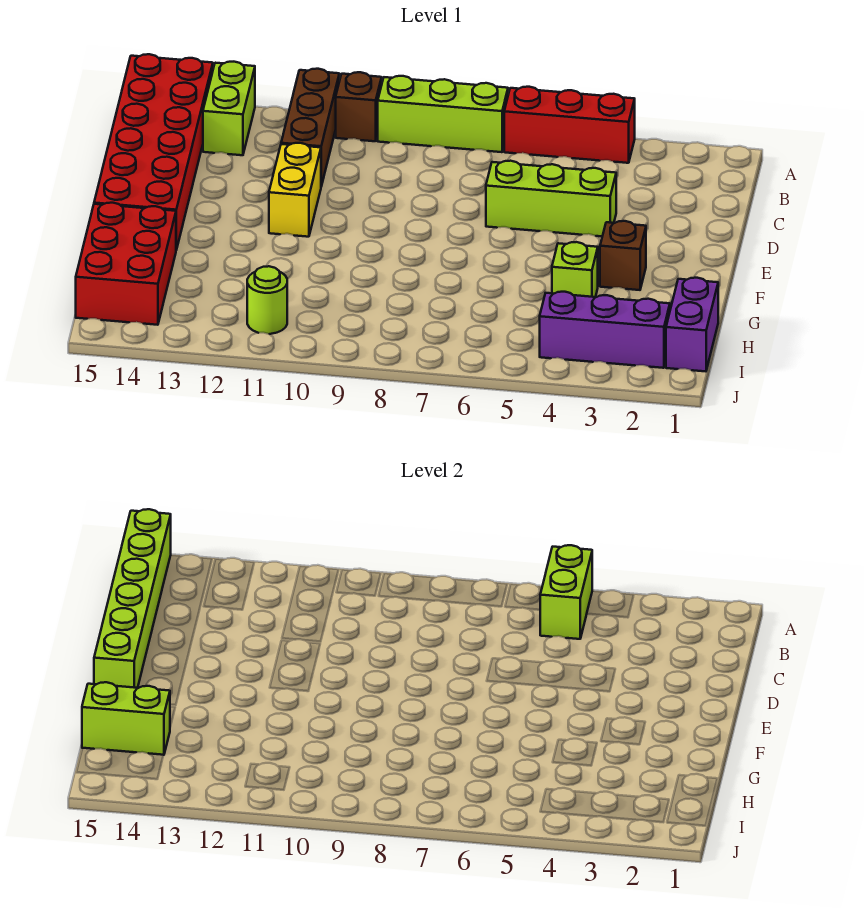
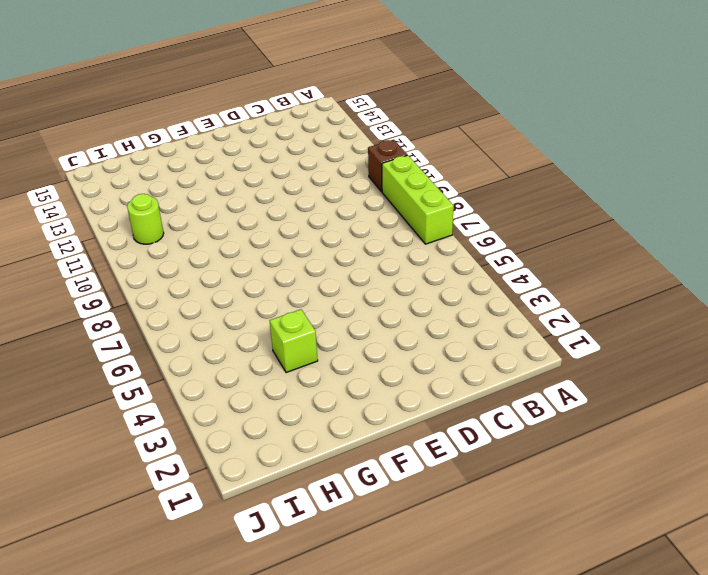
none -> red brick A4:A6 level 1
none -> brown brick A11:C11 level 1
none -> lime brick A13:B13 level 1

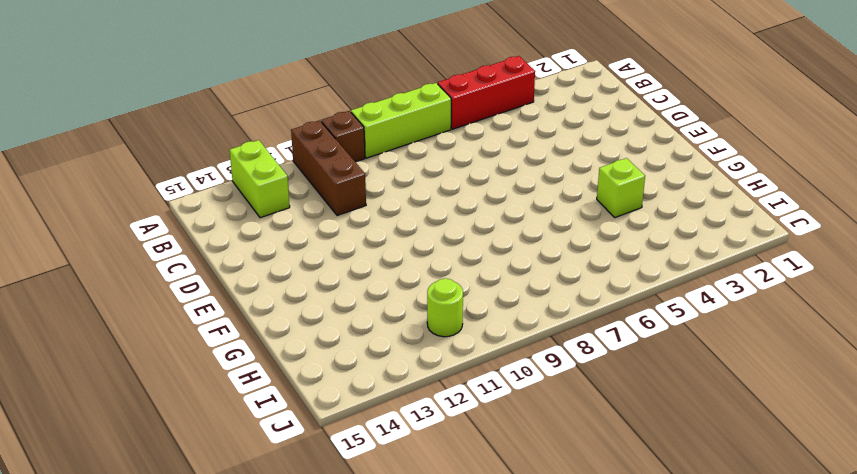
none -> red brick A14:F15 level 1
none -> lime brick D4:D6 level 1
none -> yellow brick D11:E11 level 1

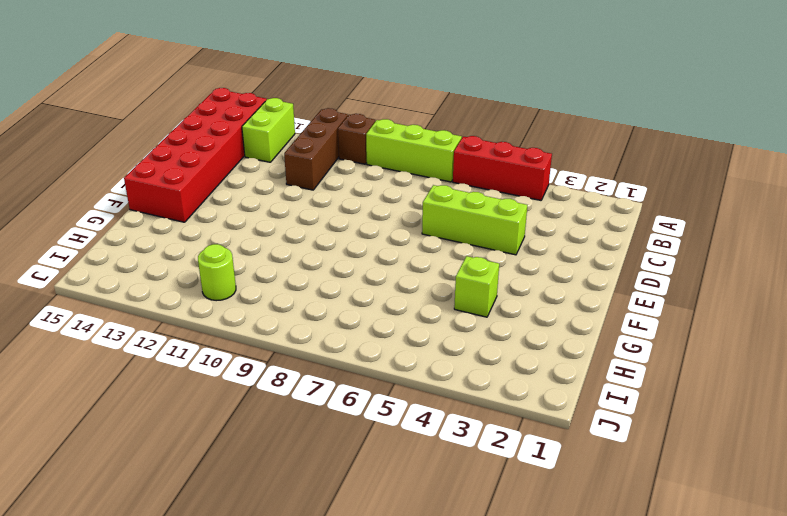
none -> yellow brick D11:E11 level 1
none -> brown brick F3 level 1
none -> red brick G14:I15 level 1

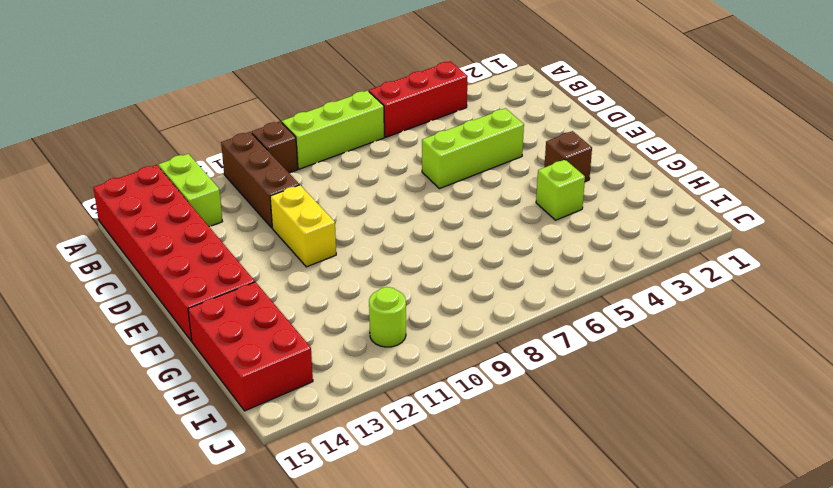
none -> purple brick H1:I1 level 1
none -> purple brick I2:I4 level 1
none -> lime brick A5:B5 level 2

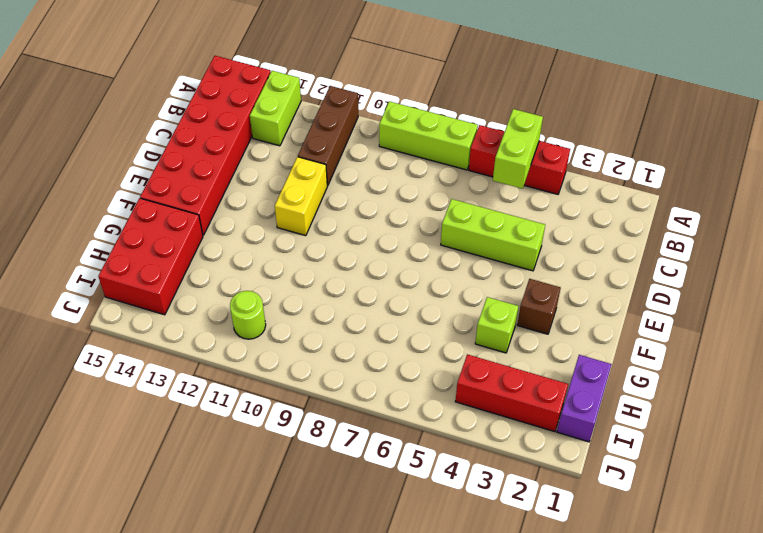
red brick I2:I4 level 1 -> purple brick I2:I4 level 1
none -> brown brick A10 level 1
none -> lime brick A15:F15 level 2
none -> lime brick H14:H15 level 2

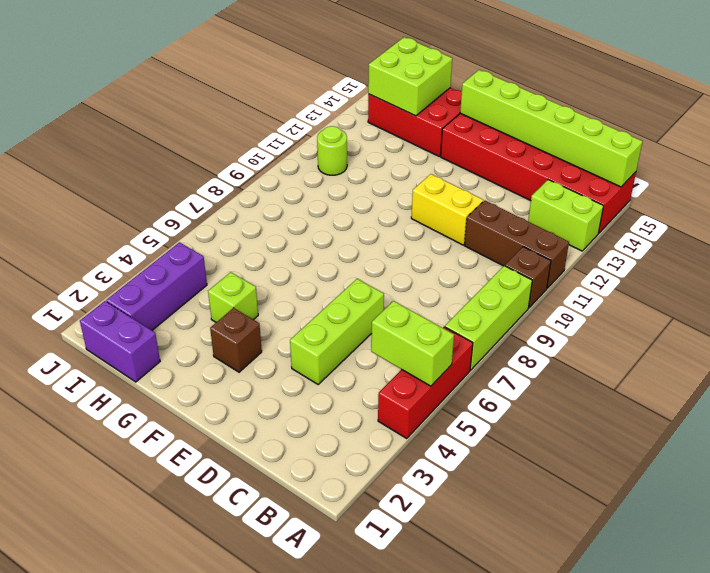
lime brick H14:I15 level 2 -> lime brick H14:H15 level 2

